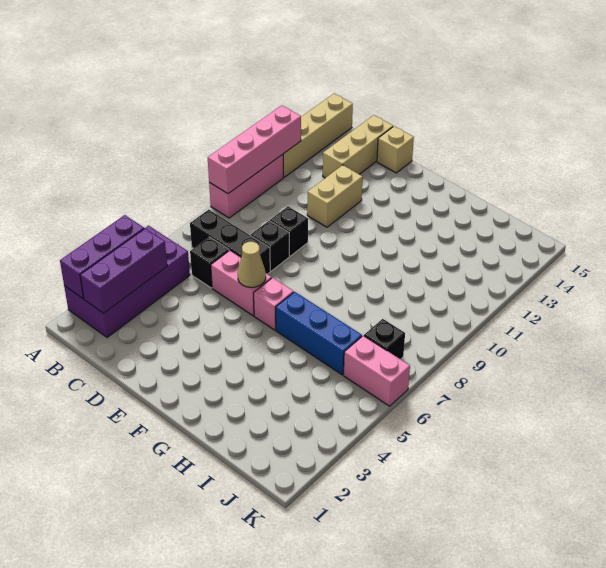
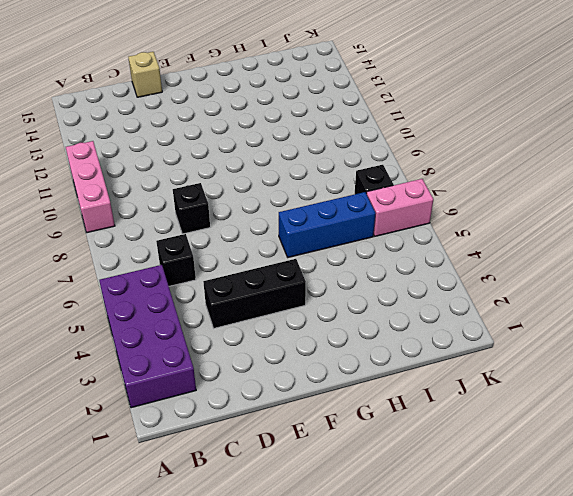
black brick D4:F4 level 1 -> black brick B7:D7 level 1
none -> tan brick A12:A15 level 1
none -> tan brick C13:C15 level 1
none -> pink brick D6:E6 level 1

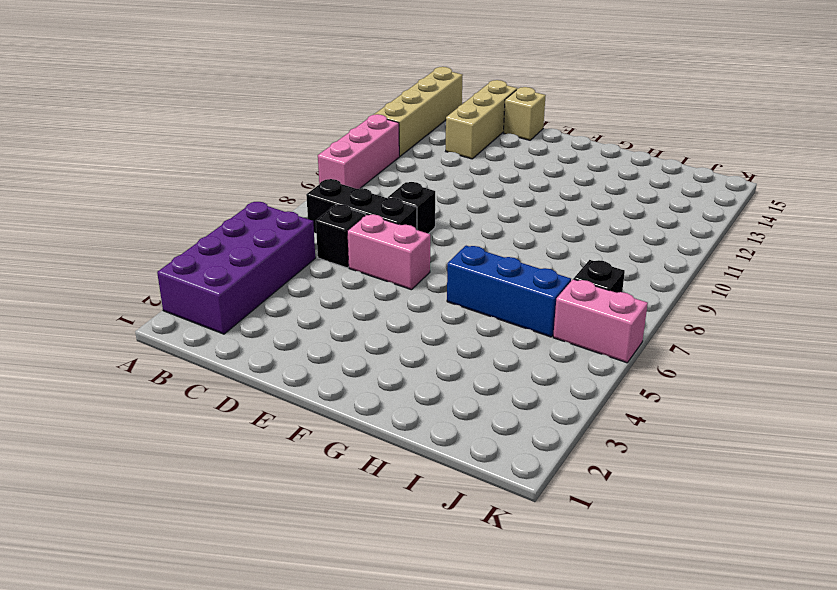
none -> black brick D9 level 1
none -> tan brick D11:D12 level 1
none -> pink brick F6 level 1

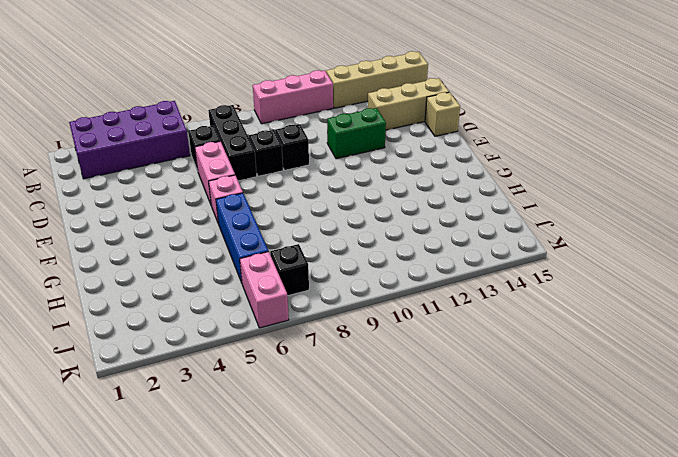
green brick D11:D12 level 1 -> tan brick D11:D12 level 1
none -> purple brick A2:A4 level 2
none -> pink brick A9:A12 level 2
none -> purple brick B2:B4 level 2

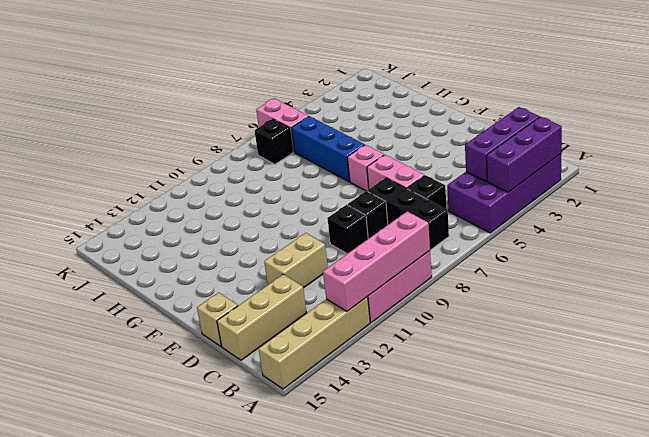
none -> tan cone E6 level 2

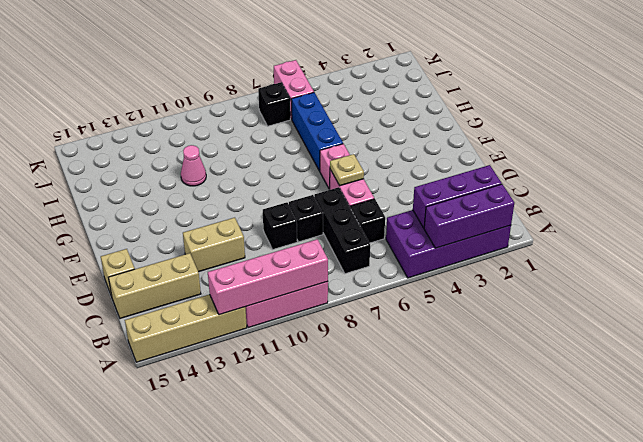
tan plate E6 level 2 -> tan cone E6 level 2
pink cone H11 level 1 -> none

